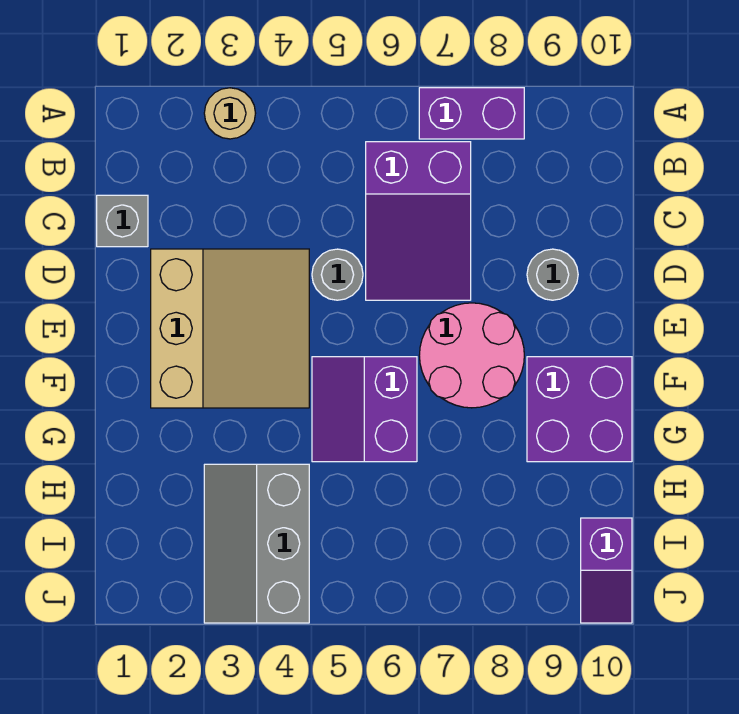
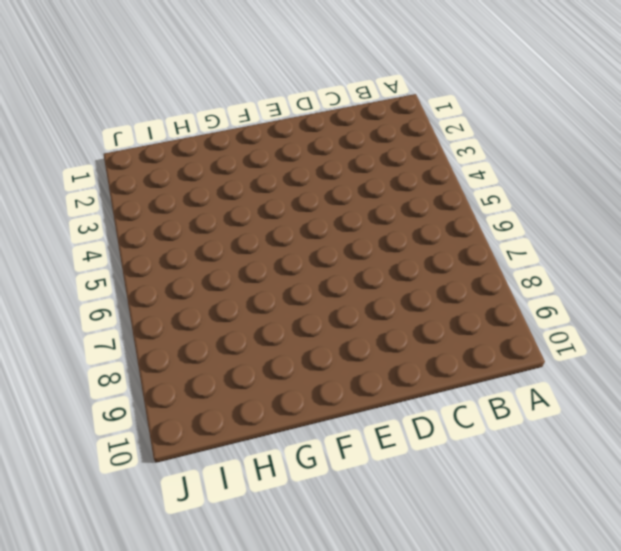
none -> tan round brick A3 level 1
none -> purple brick A7:A8 level 1
none -> purple slope B6:D7 level 1 top B

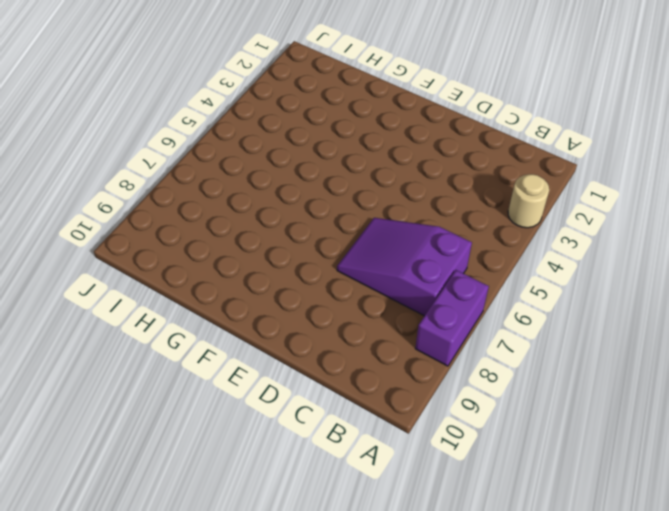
none -> grey brick C1 level 1
none -> tan slope D2:F4 level 1 top 2
none -> grey round brick D5 level 1

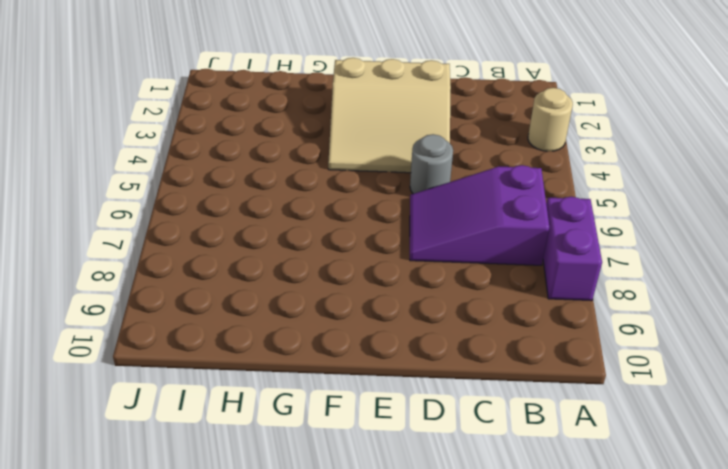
none -> grey brick C1 level 1
none -> grey round brick D9 level 1
none -> pink round brick E7:F8 level 1

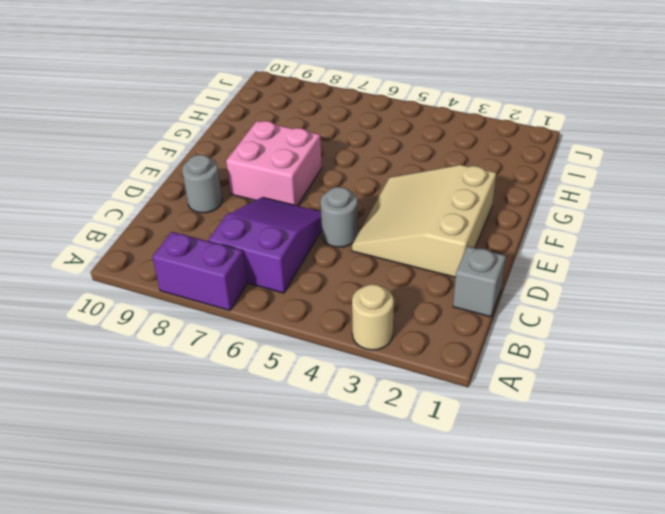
pink brick E7:F8 level 1 -> pink round brick E7:F8 level 1
none -> purple slope F5:G6 level 1 top 6
none -> purple brick F9:G10 level 1
none -> grey slope H3:J4 level 1 top 4

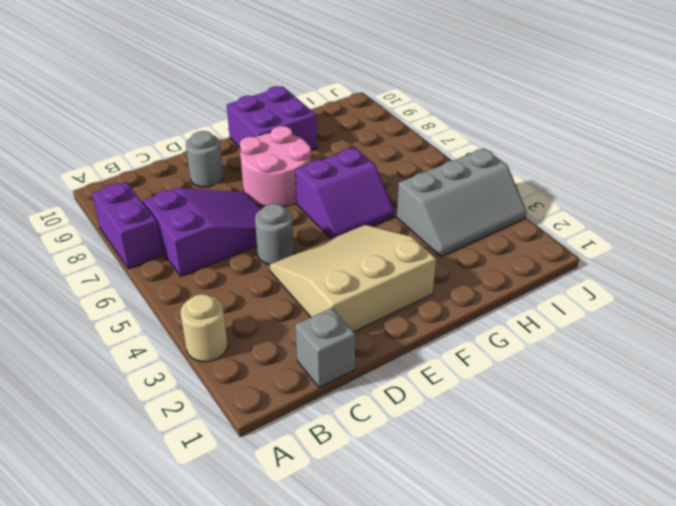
none -> purple slope I10:J10 level 1 top I

